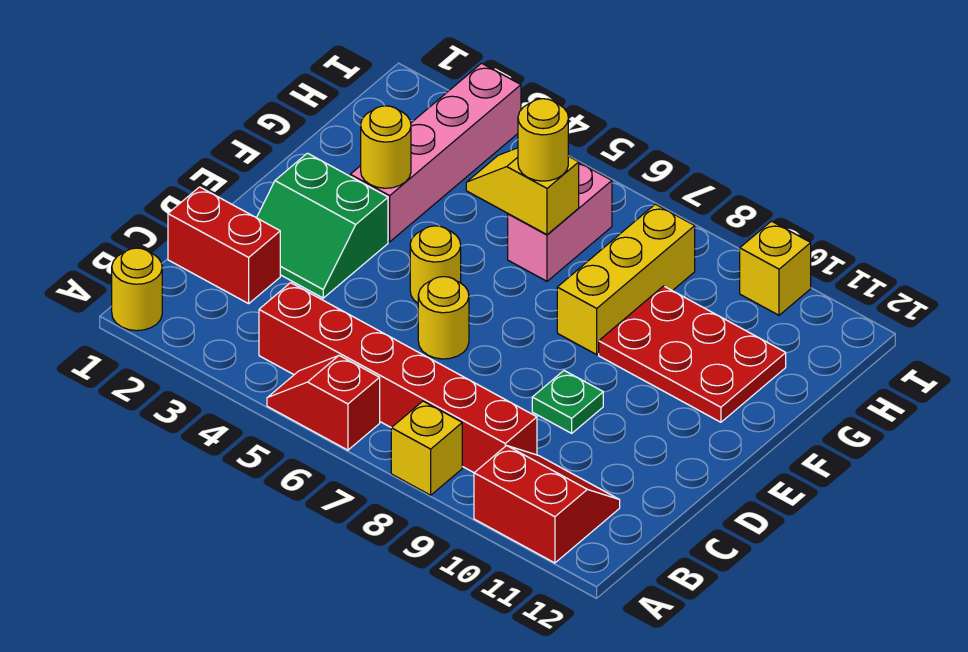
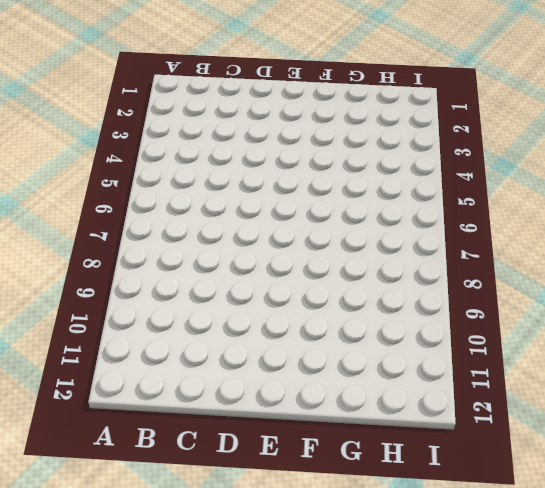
none -> yellow round brick A1 level 1
none -> red slope A5:A6 level 1 top 6
none -> yellow brick A8 level 1

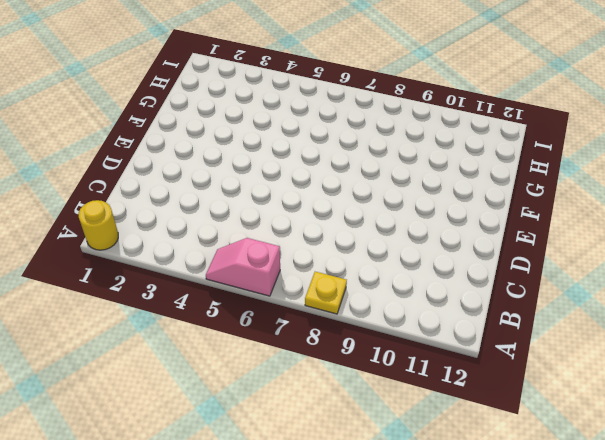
pink slope A5:A6 level 1 top 6 -> red slope A5:A6 level 1 top 6
yellow plate A8 level 1 -> yellow brick A8 level 1
none -> red slope A10:B11 level 1 top A
none -> red brick B4:B9 level 1
none -> red brick C1:C2 level 1

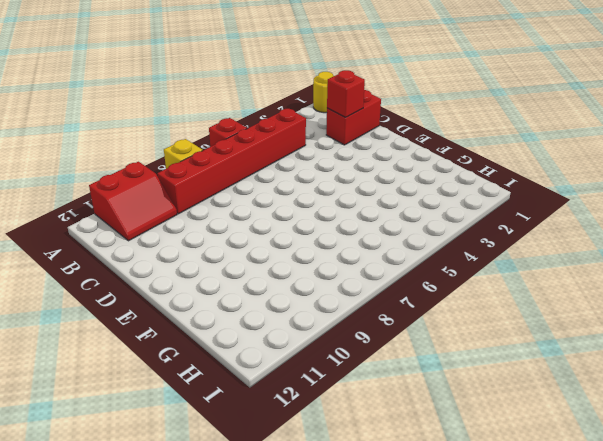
red brick C2 level 2 -> none
none -> green slope D2:E3 level 1 top E
none -> yellow round brick D6 level 1
none -> green plate D9 level 1

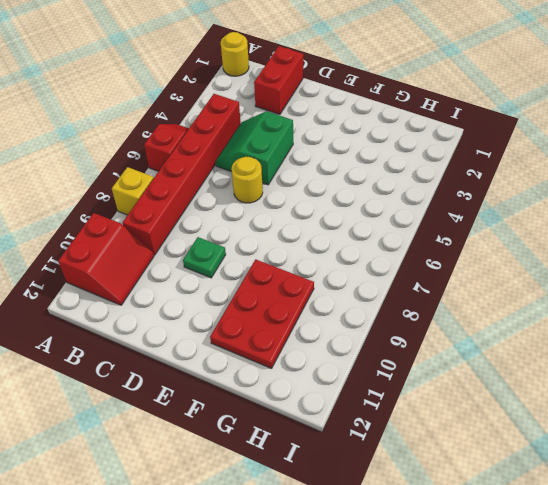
green slope C4:D5 level 1 top D -> green slope D2:E3 level 1 top E
none -> yellow round brick E5 level 1
none -> pink brick F3:I3 level 1
none -> yellow brick F8:H8 level 1

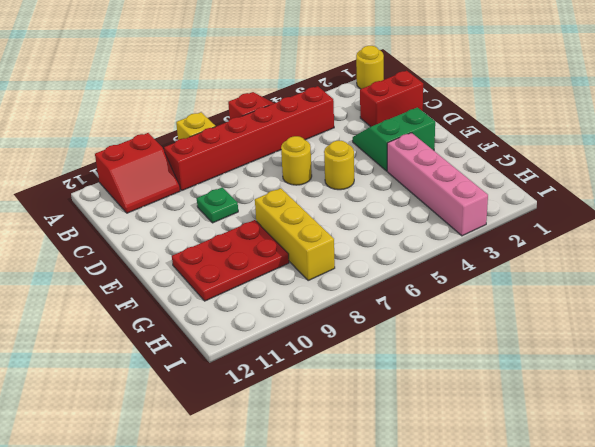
none -> pink brick G6:H6 level 1
none -> yellow brick I10 level 1
none -> yellow round brick F3 level 2

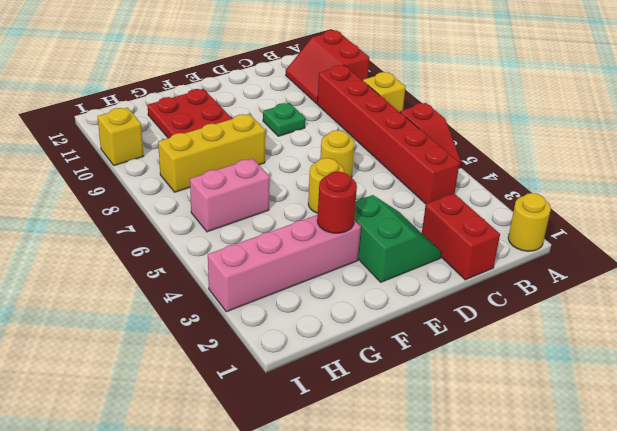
red round brick F3 level 2 -> yellow round brick F3 level 2
none -> yellow slope G5:G6 level 2 top 6
none -> yellow round brick G6 level 3

